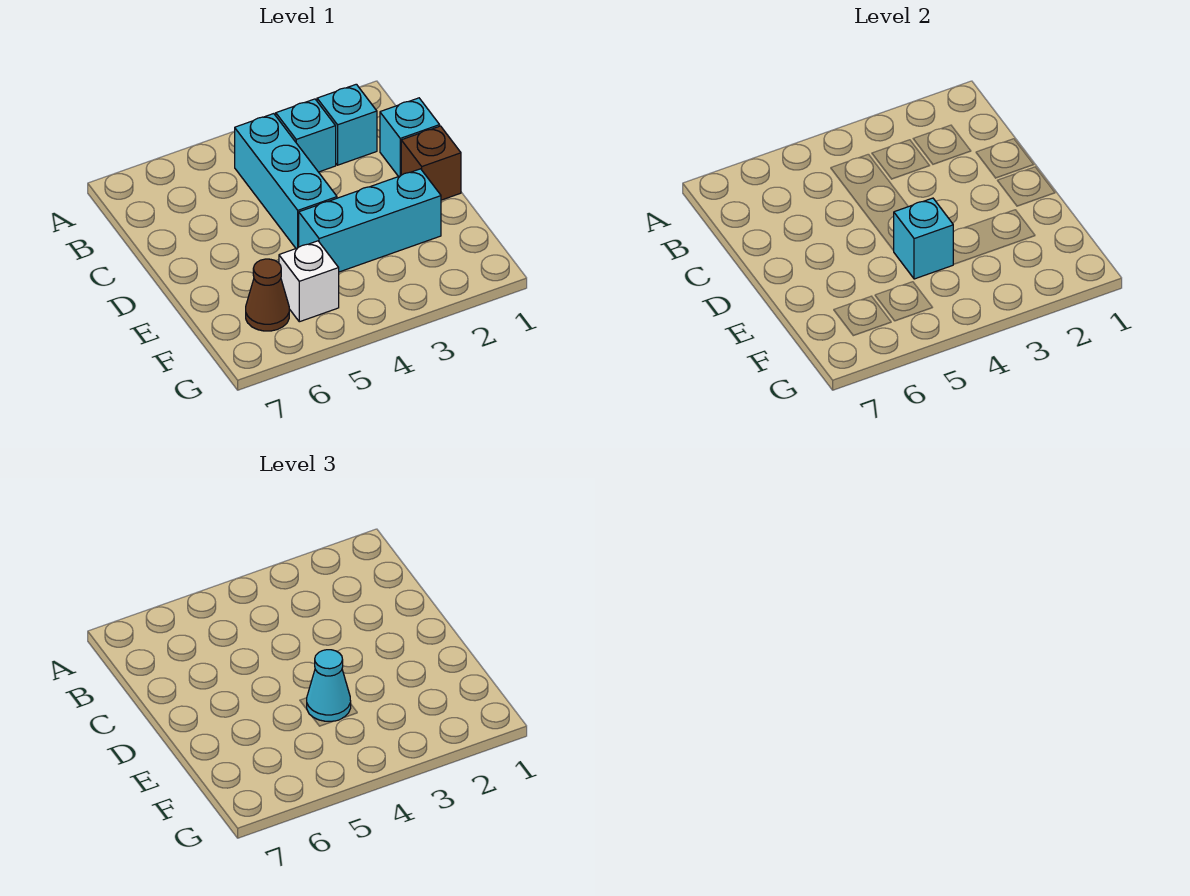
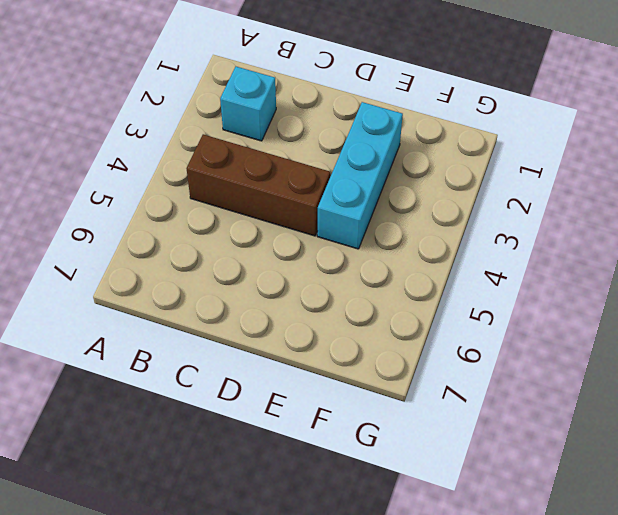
brown brick B4:D4 level 1 -> cyan brick B4:D4 level 1
none -> cyan brick B3 level 1
none -> cyan brick C1 level 1

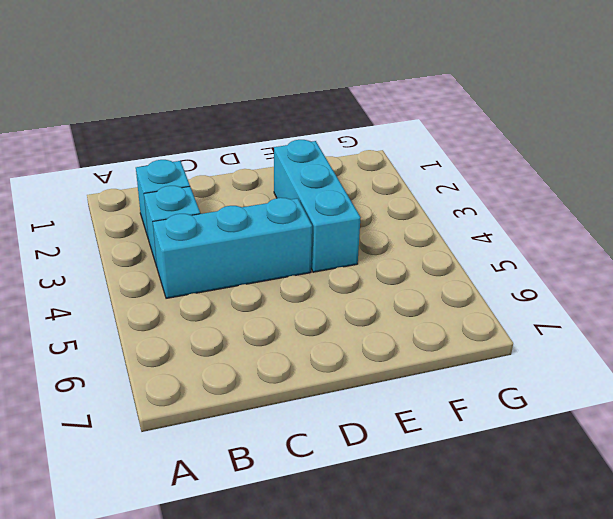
none -> cyan brick C1 level 1
none -> brown brick D1 level 1

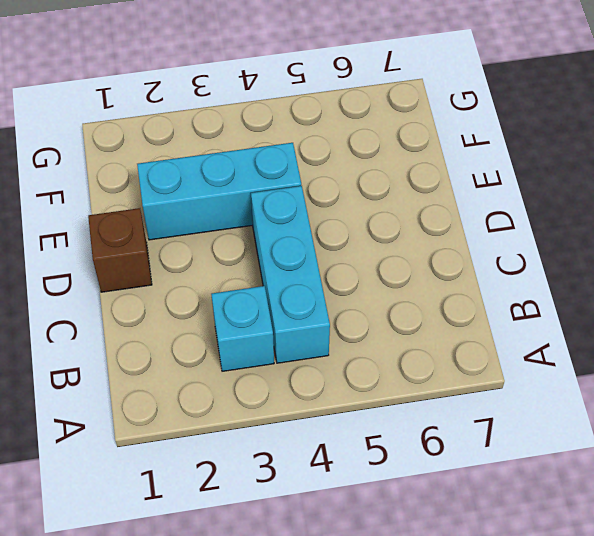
none -> cyan brick B2 level 1
none -> cyan brick C1 level 1

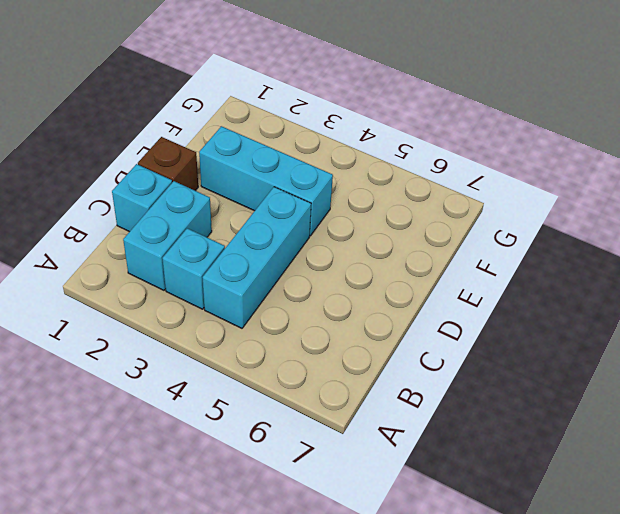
cyan brick B2:C2 level 1 -> cyan brick B2 level 1
none -> white brick F5 level 1
none -> brown cone F6 level 1

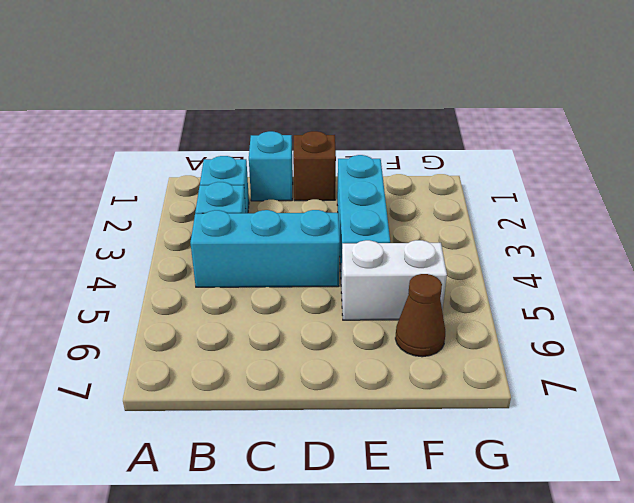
white brick E5:F5 level 1 -> white brick F5 level 1
none -> cyan brick E4 level 2
none -> cyan cone E4 level 3

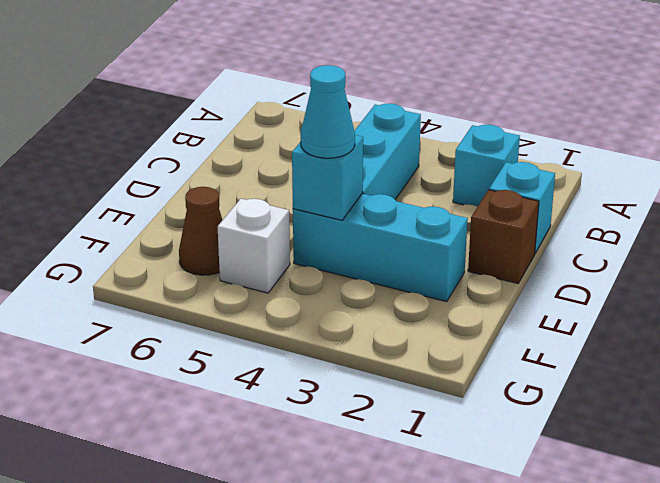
none -> cyan brick B3 level 1

